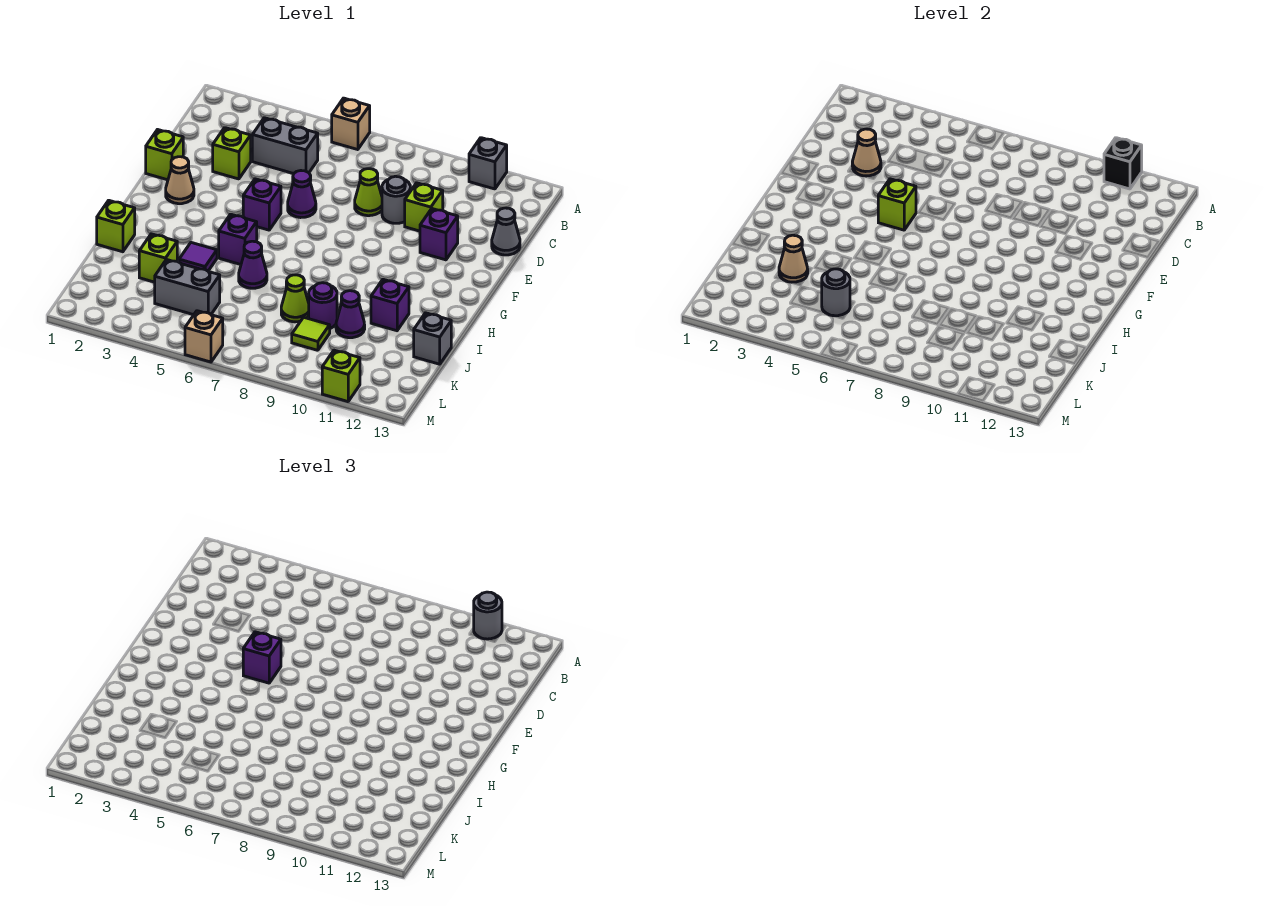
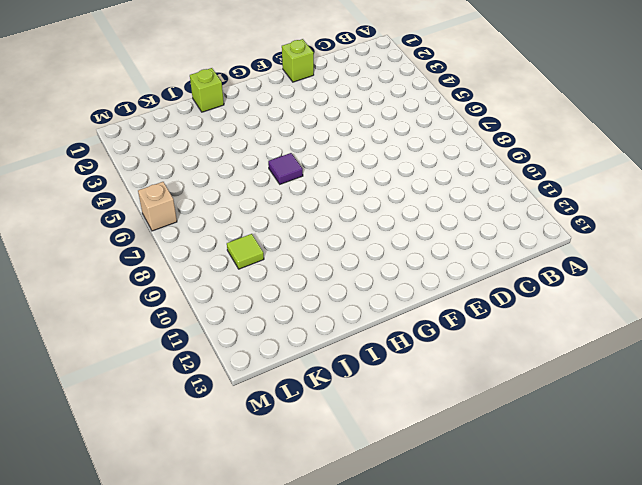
purple tile H6 level 1 -> purple tile I4 level 1
none -> tan brick A6 level 1
none -> grey brick A11 level 1
none -> grey brick C4:C5 level 1
none -> lime brick D3 level 1

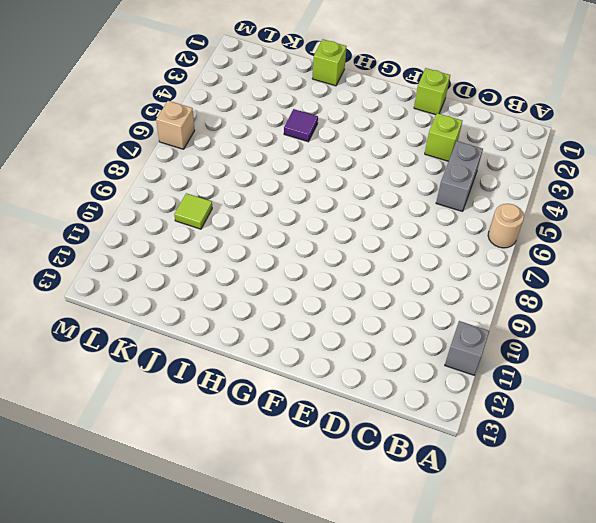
tan round brick A6 level 1 -> tan brick A6 level 1
none -> lime cone D8 level 1
none -> grey round brick D9 level 1
none -> lime brick D10 level 1
none -> grey cone D13 level 1

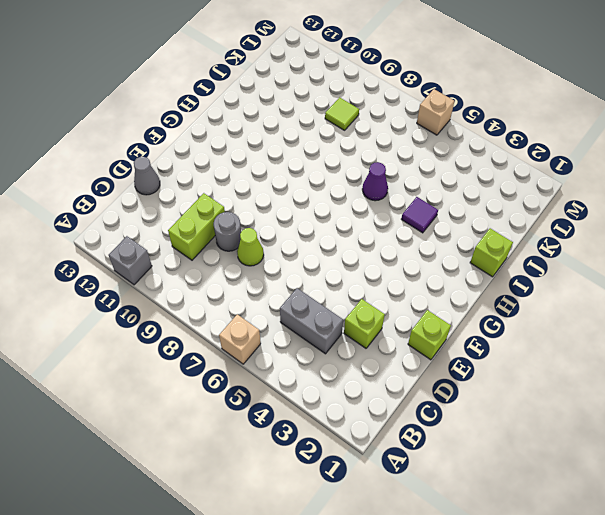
lime brick C10:D10 level 1 -> lime brick D10 level 1
none -> purple cone E6 level 1
none -> purple brick E11 level 1
none -> tan cone F2 level 1
none -> purple brick F5 level 1

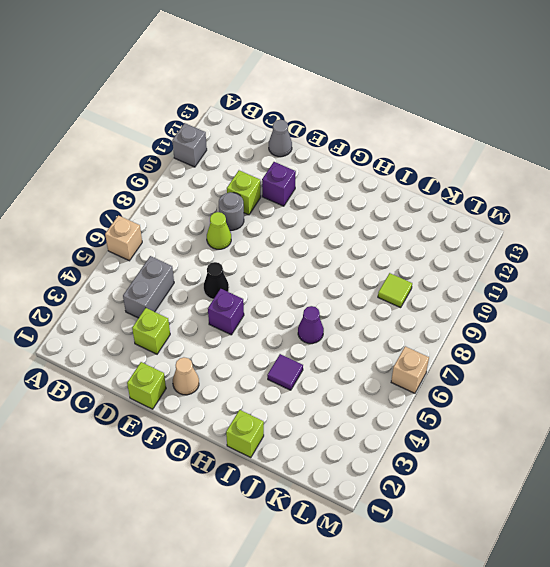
black cone E6 level 1 -> purple cone E6 level 1
none -> purple brick H5 level 1
none -> purple brick I11 level 1
none -> lime brick J3 level 1
none -> lime cone J8 level 1

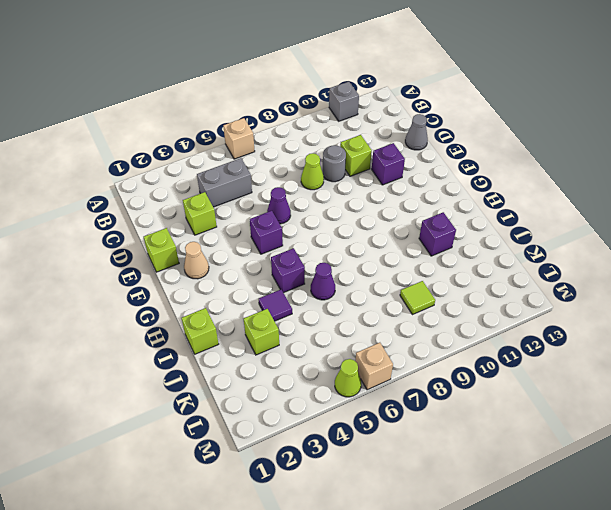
lime cone M5 level 1 -> lime cone J8 level 1
none -> purple round brick J9 level 1
none -> purple cone J10 level 1
none -> grey brick J13 level 1
none -> grey brick K4:K5 level 1

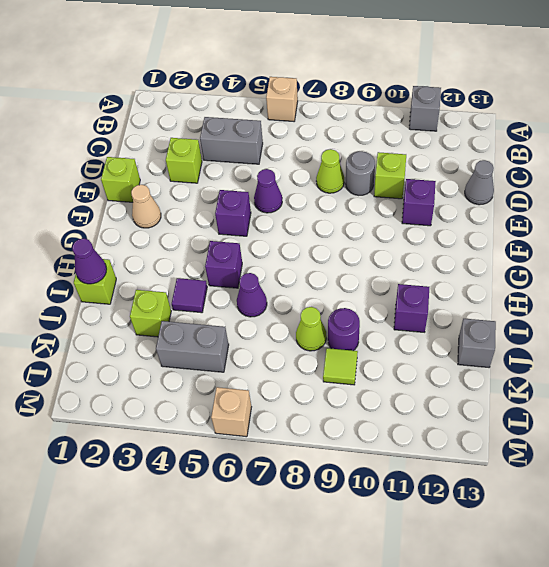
purple cone I1 level 2 -> purple cone J10 level 1
none -> lime brick M11 level 1
none -> black brick A11 level 2
none -> tan cone D3 level 2
none -> lime brick F5 level 2

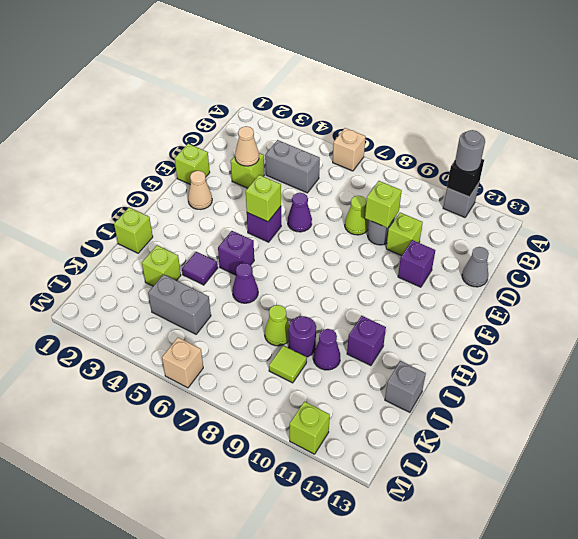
lime brick D9 level 2 -> none
none -> tan cone J3 level 2
none -> grey round brick K5 level 2
none -> purple brick F5 level 3

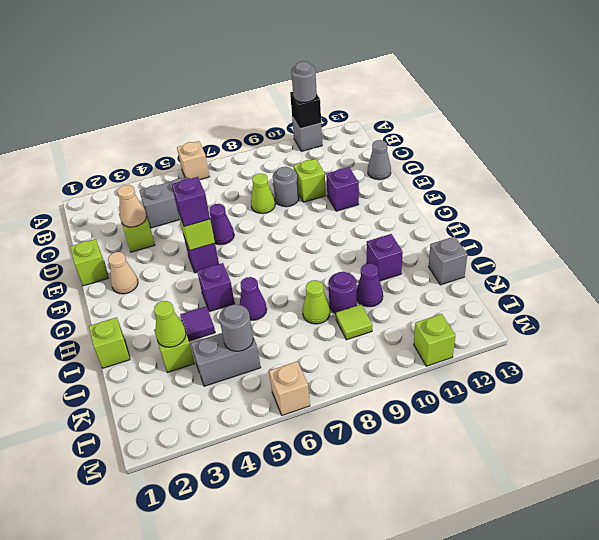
lime cone J3 level 2 -> tan cone J3 level 2

